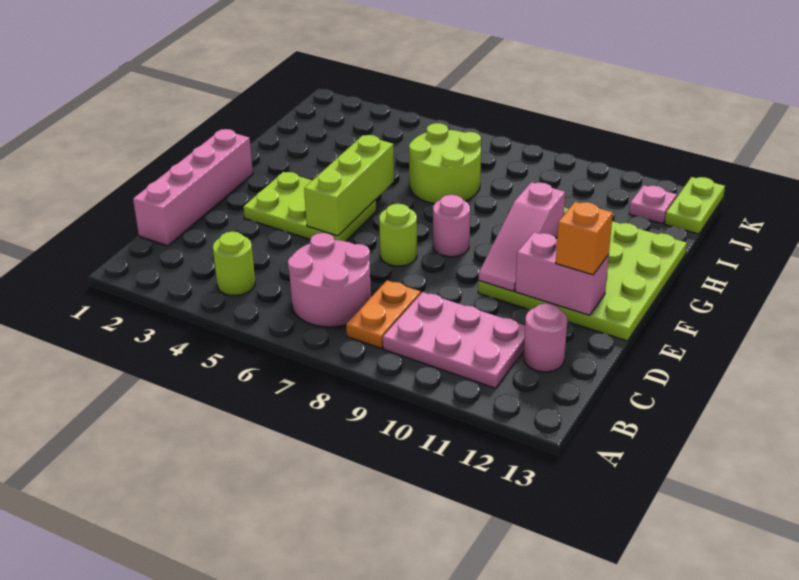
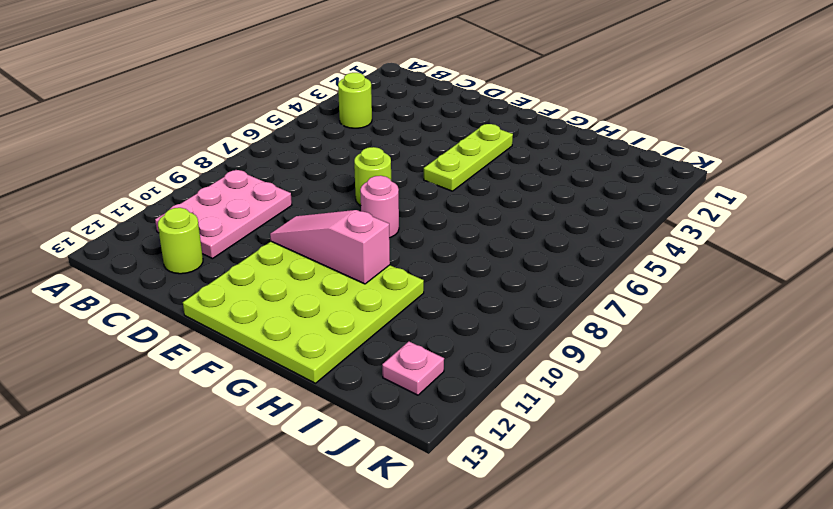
lime round brick C12 level 1 -> pink round brick C12 level 1
lime plate F3:F5 level 1 -> lime plate E3:F5 level 1
none -> pink round brick B6:C7 level 1
none -> orange plate B8:C8 level 1
none -> pink brick C1:F1 level 1

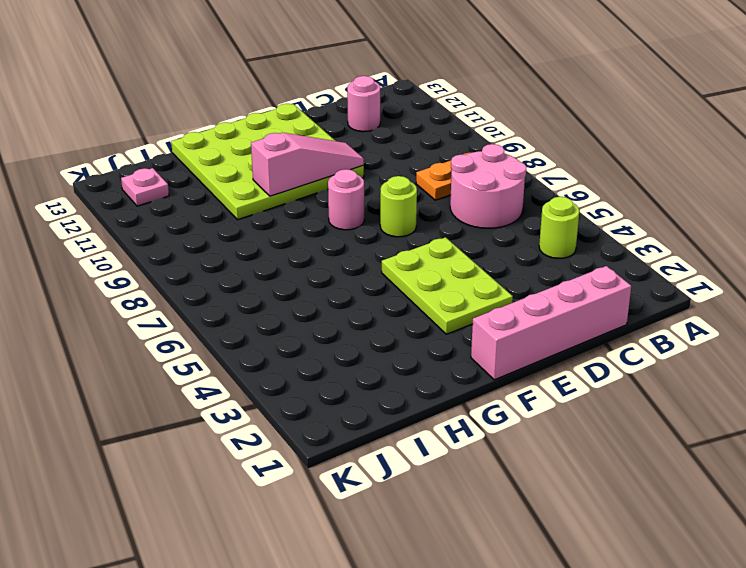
none -> pink plate B9:C11 level 1
none -> lime round brick H6:I7 level 1
none -> lime plate J13:K13 level 1

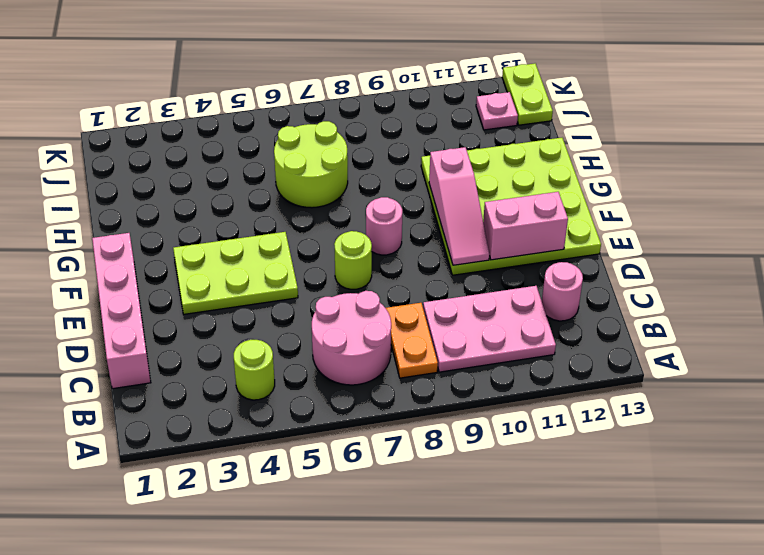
none -> lime brick E5:G5 level 2
none -> orange brick E12 level 3

